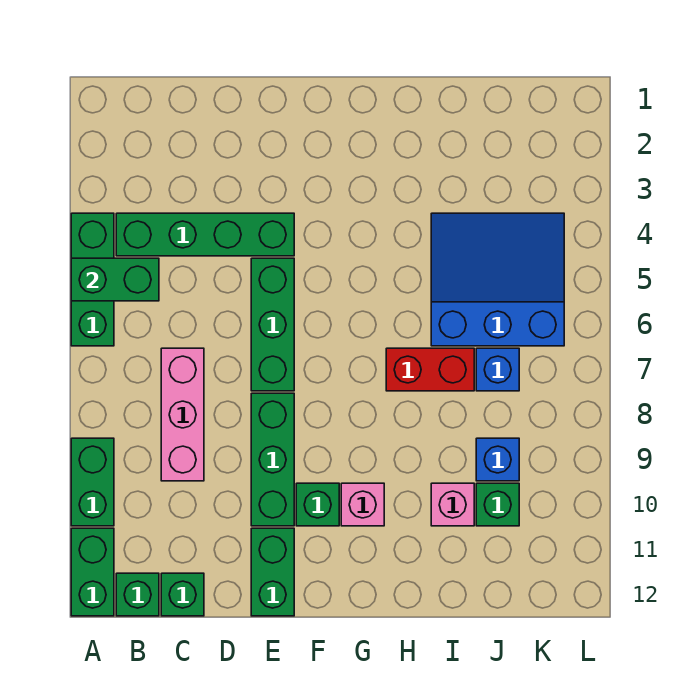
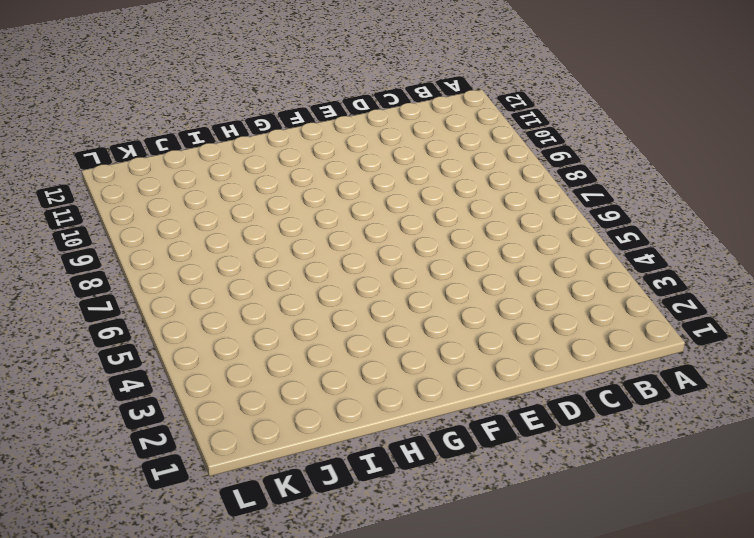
none -> green brick A4:A6 level 1
none -> green brick A9:A10 level 1
none -> green brick A11:A12 level 1

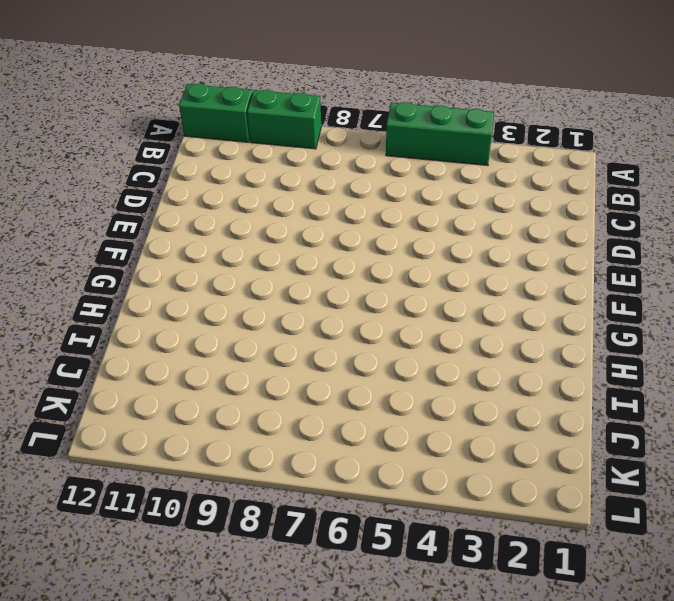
none -> green brick B4:E4 level 1
none -> green brick B12 level 1
none -> pink brick C7:C9 level 1

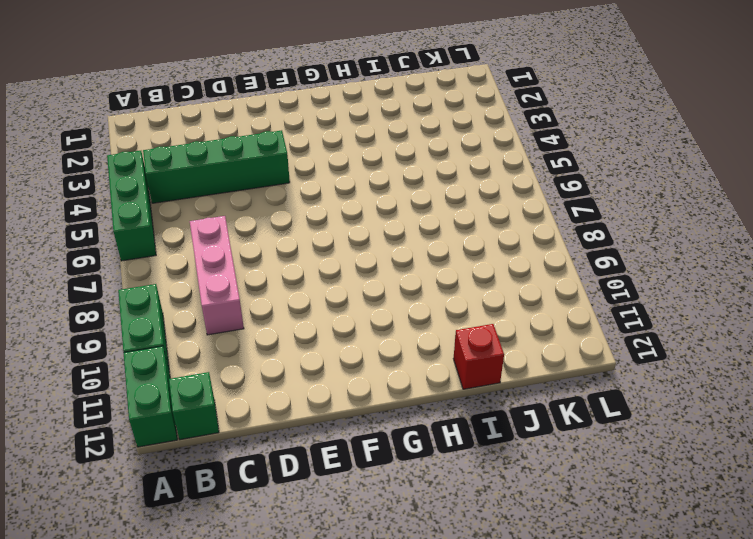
red brick I12 level 1 -> none
none -> green brick C12 level 1
none -> green brick E5:E7 level 1
none -> green brick E8:E10 level 1

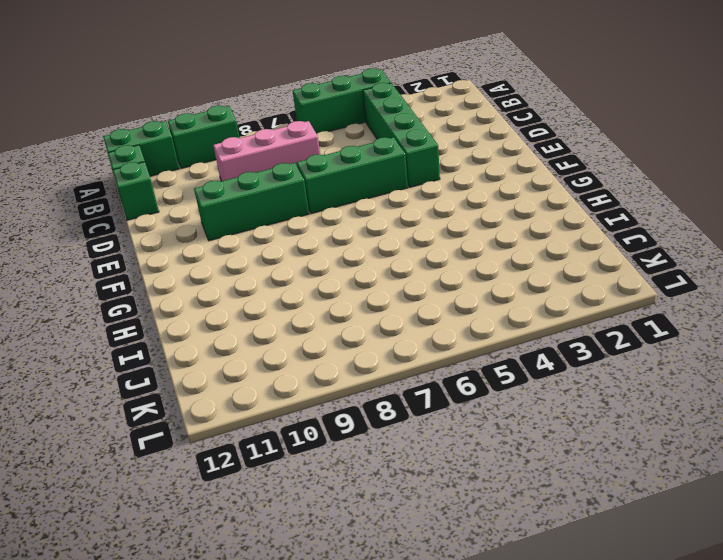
none -> green brick E11:E12 level 1
none -> green brick F10 level 1
none -> pink brick G10 level 1

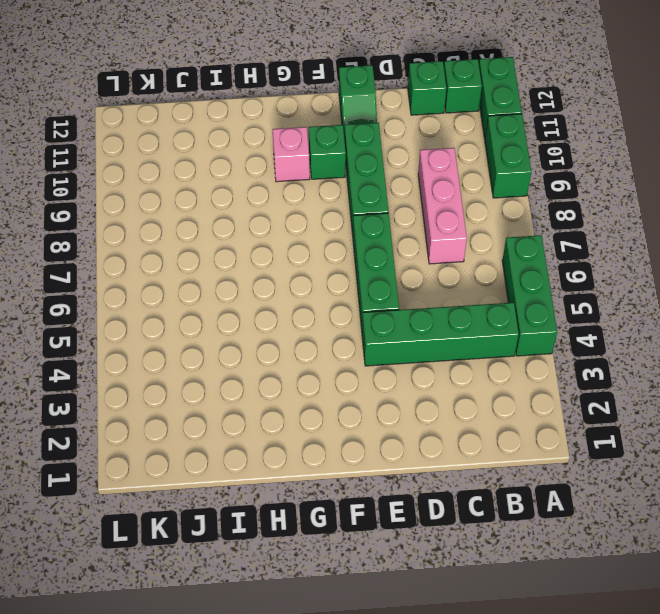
green slope E11:E12 level 1 top 12 -> green brick E11:E12 level 1
none -> red brick H7:I7 level 1
none -> blue slope I4:K6 level 1 top 6
none -> pink brick I10 level 1

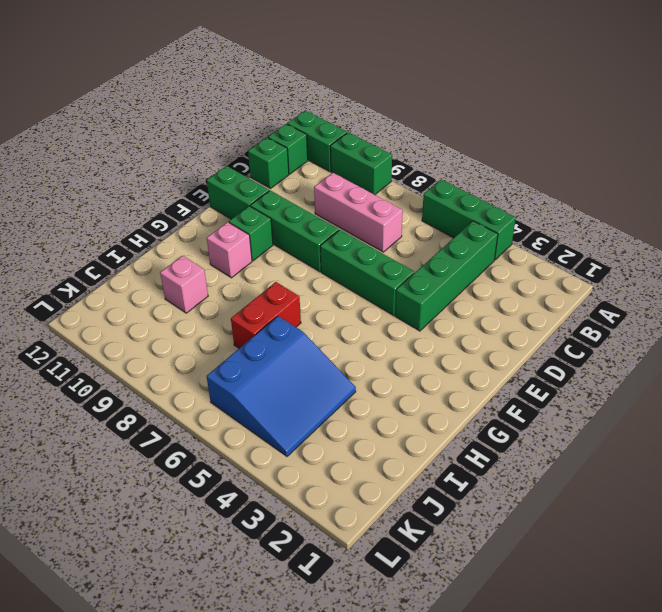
none -> blue brick J7 level 1
none -> blue brick J9 level 1
none -> green brick J10 level 1

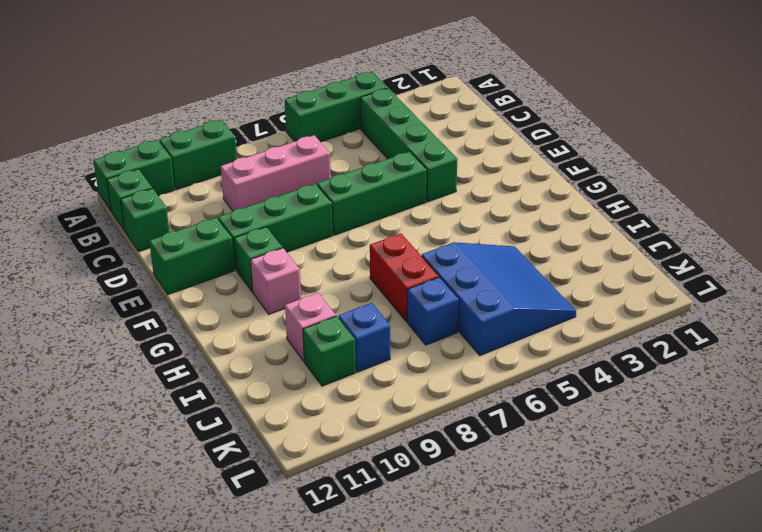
none -> green brick A5:B5 level 2

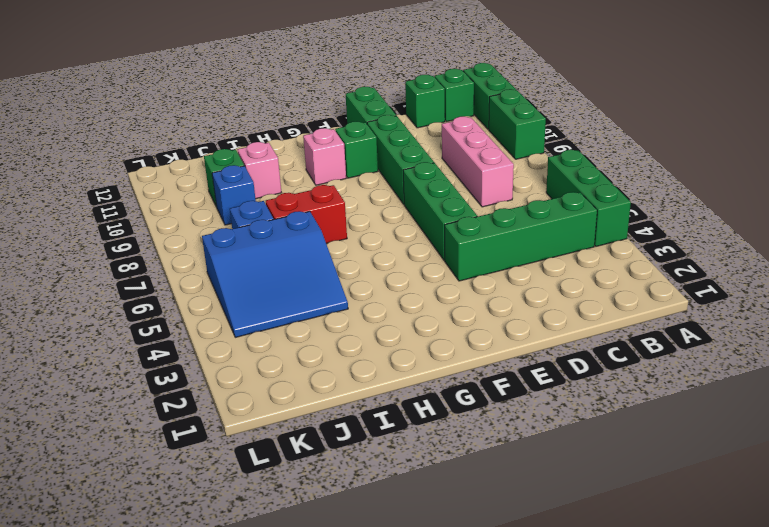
none -> green brick A5:B5 level 2

